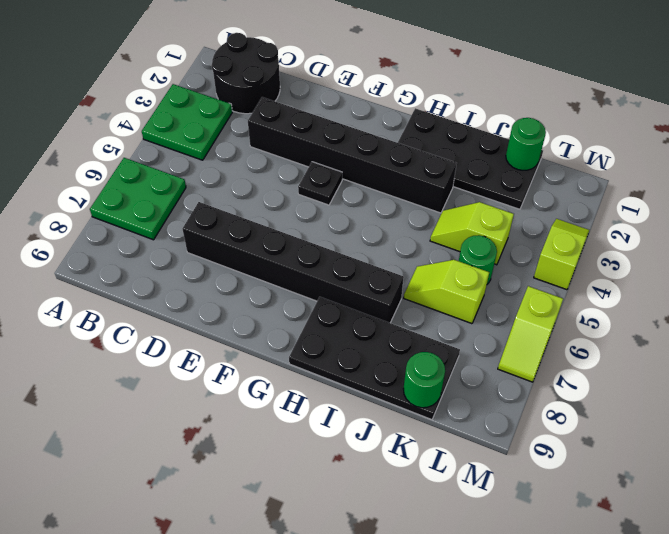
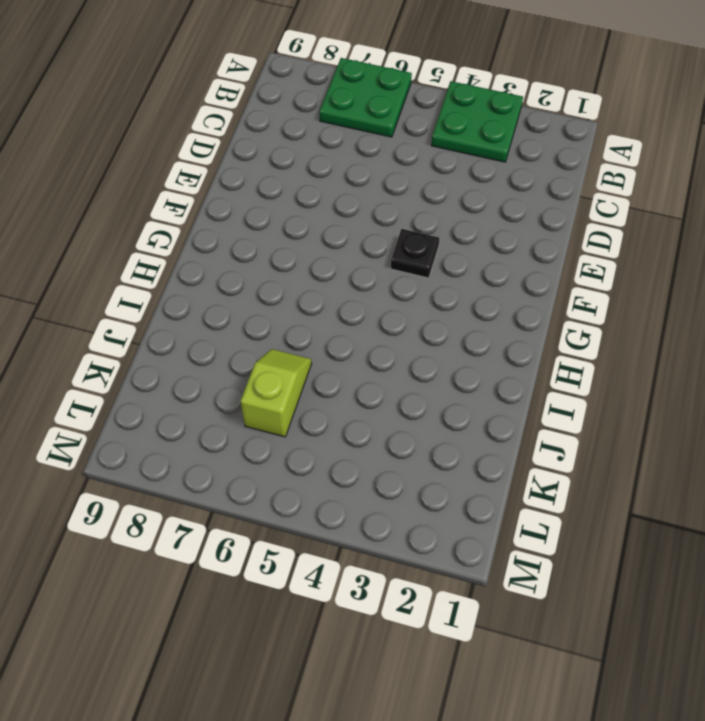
none -> black round brick B1:C2 level 1
none -> black brick D3:I3 level 1
none -> black brick D7:I7 level 1

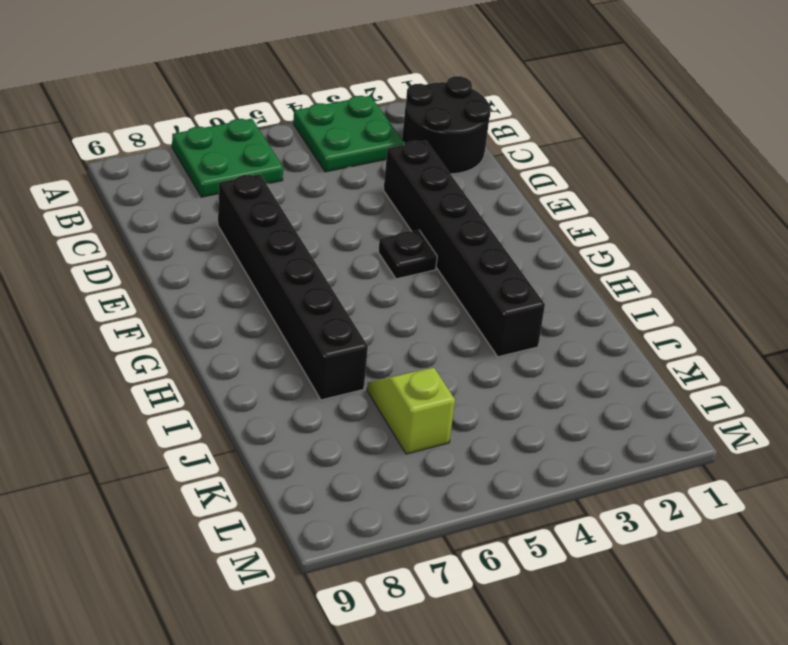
none -> black plate H1:K2 level 1
none -> black plate H8:K9 level 1
none -> lime slope J4:K4 level 1 top K

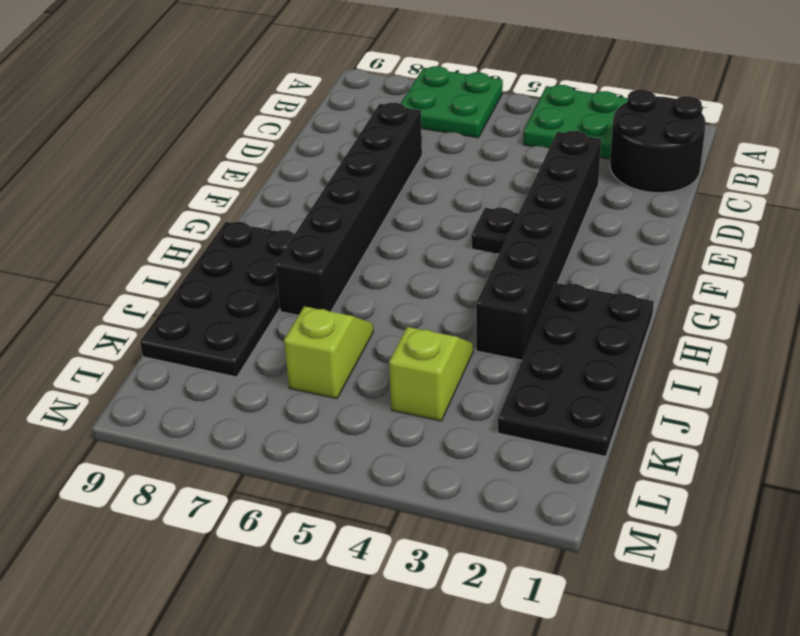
none -> green round brick K5 level 1
none -> lime slope M3:M4 level 1 top 4
none -> lime slope M6:M7 level 1 top 6

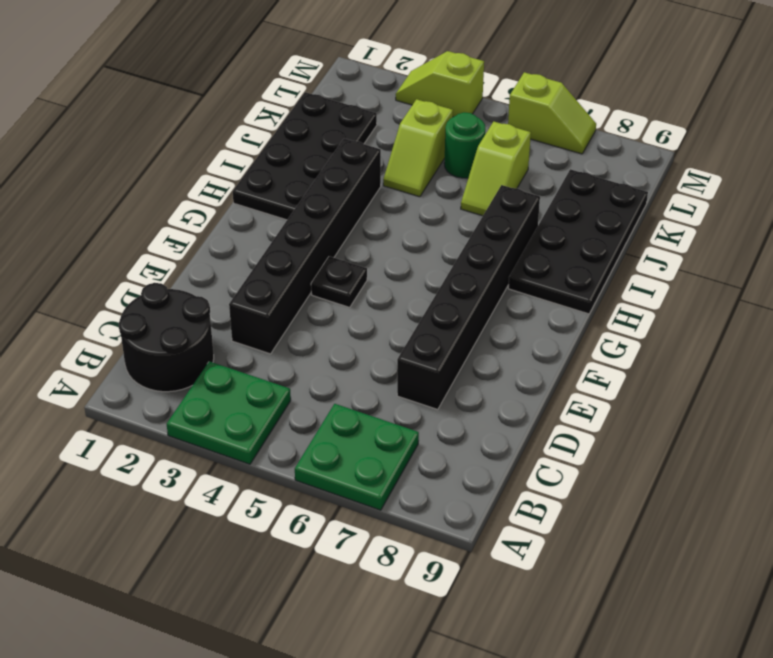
none -> green round brick K1 level 2
none -> green round brick K9 level 2

